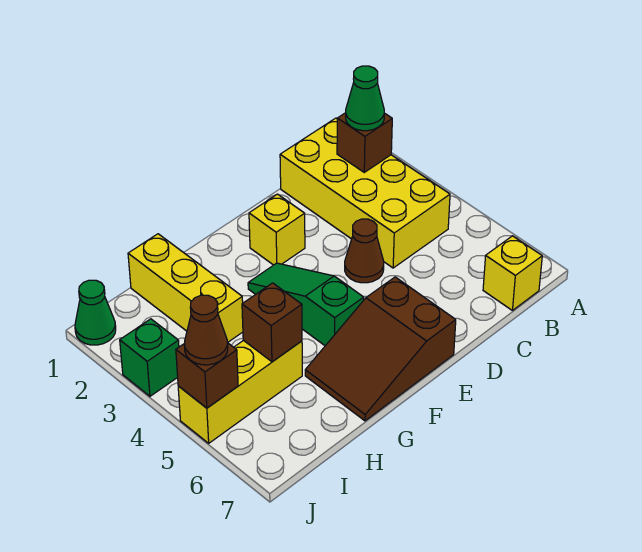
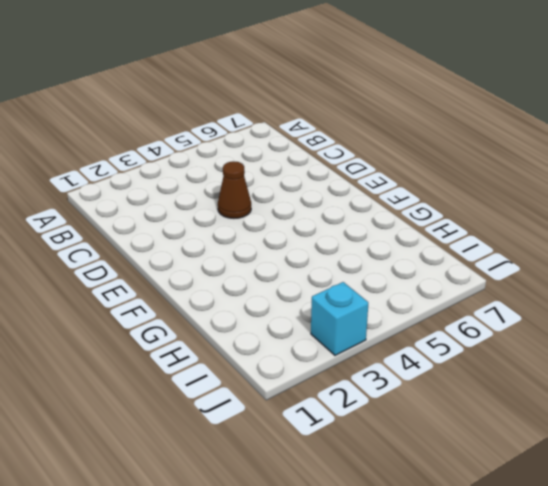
cyan brick J3 level 1 -> green brick J3 level 1
none -> yellow brick B1:C4 level 1
none -> yellow brick B7 level 1
none -> yellow brick E2 level 1

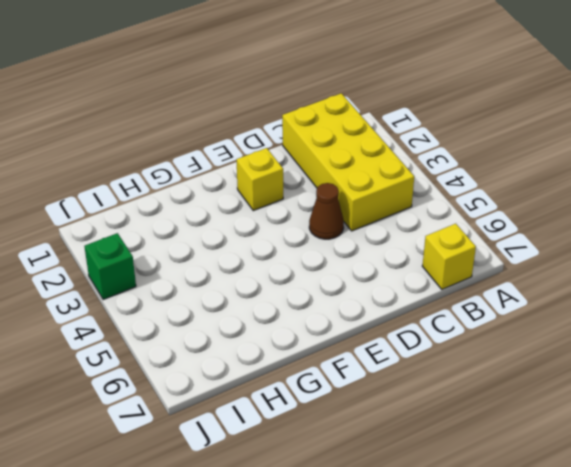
none -> brown slope E6:G7 level 1 top E
none -> green slope F3:F5 level 1 top 5
none -> yellow brick H1:H3 level 1

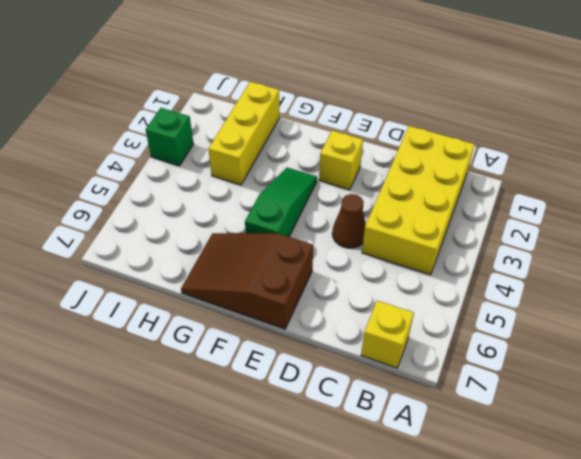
none -> yellow brick H5:J5 level 1
none -> green cone J1 level 1
none -> brown brick B2 level 2

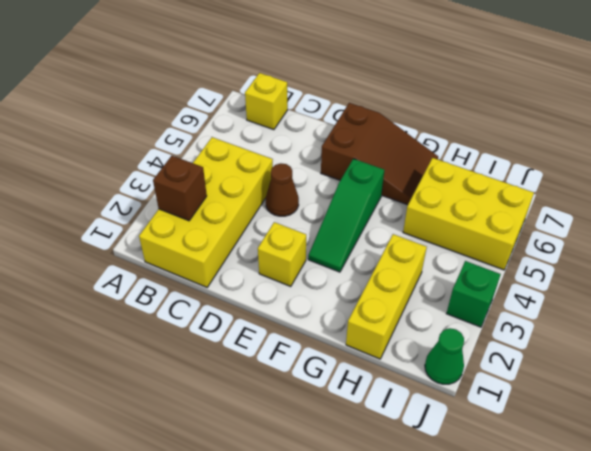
yellow brick H5:J6 level 1 -> yellow brick H5:J5 level 1
none -> brown brick H5 level 2
none -> brown brick J5 level 2
none -> green cone B2 level 3

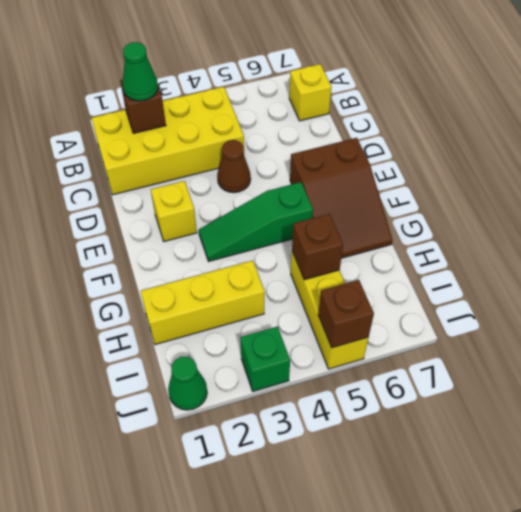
none -> brown cone J5 level 3

